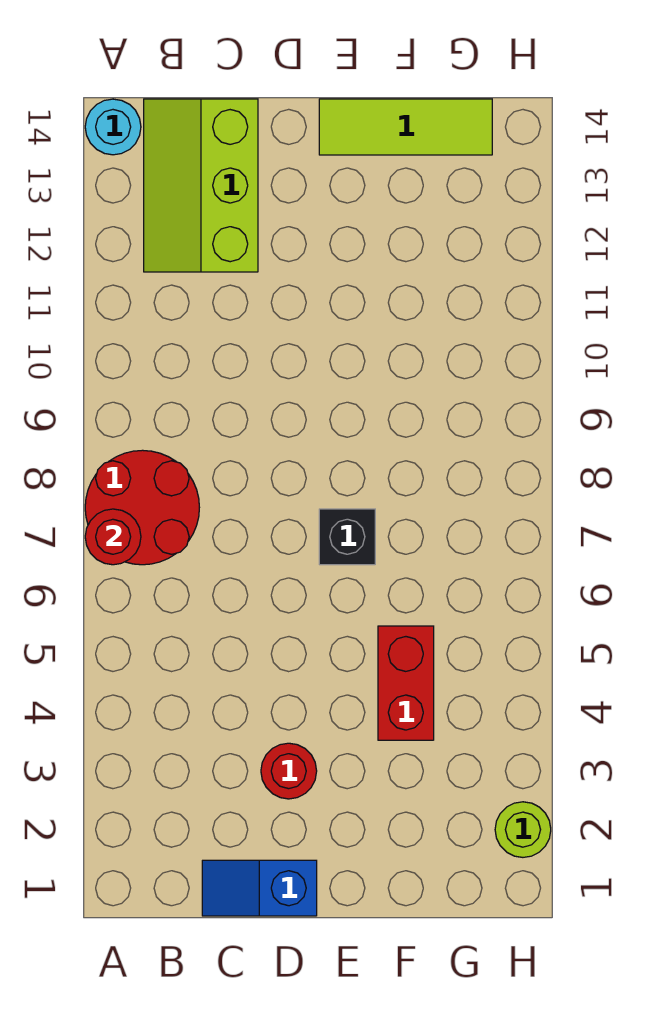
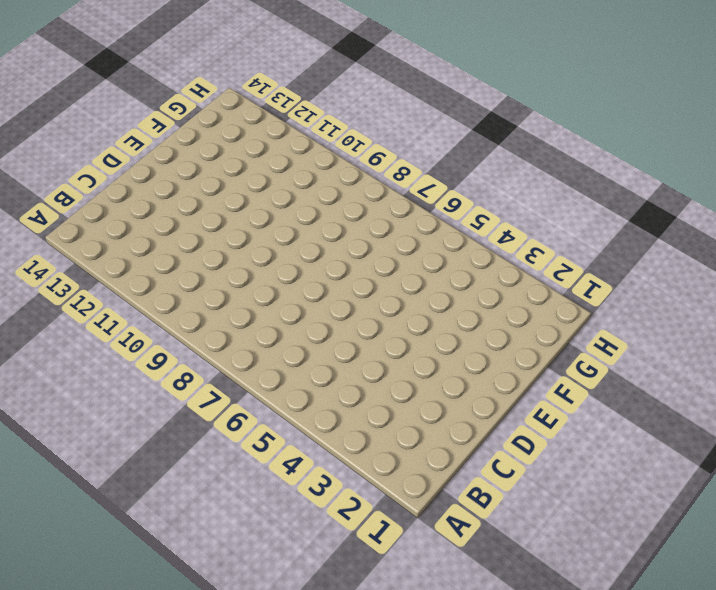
none -> red round brick A7:B8 level 1
none -> cyan round brick A14 level 1

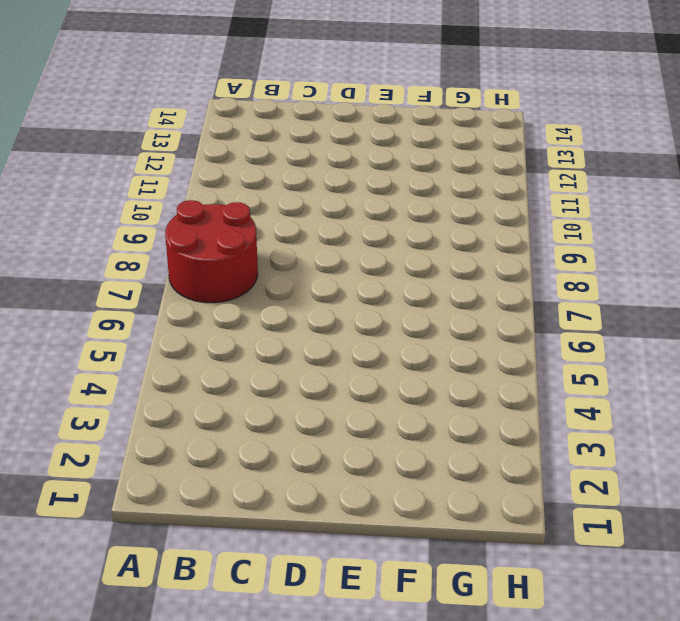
none -> cyan round brick A14 level 1
none -> lime slope B12:C14 level 1 top C

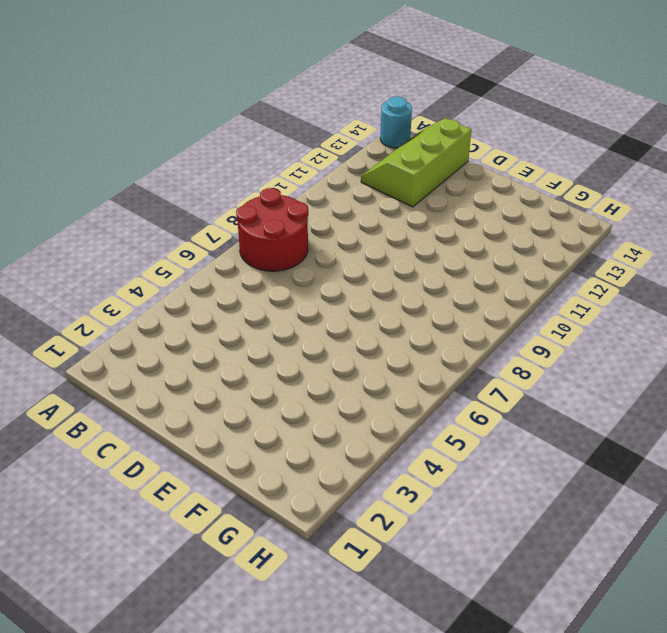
none -> blue slope C1:D1 level 1 top D
none -> red round brick D3 level 1

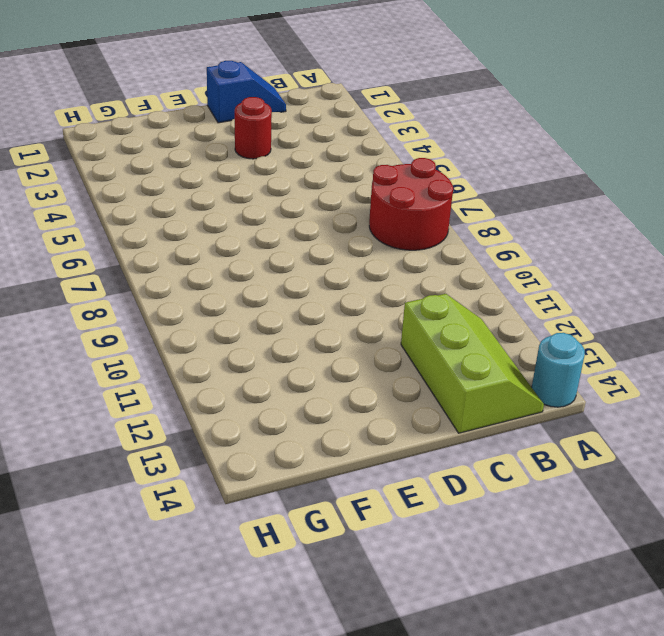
none -> black brick E7 level 1
none -> lime tile E14:G14 level 1

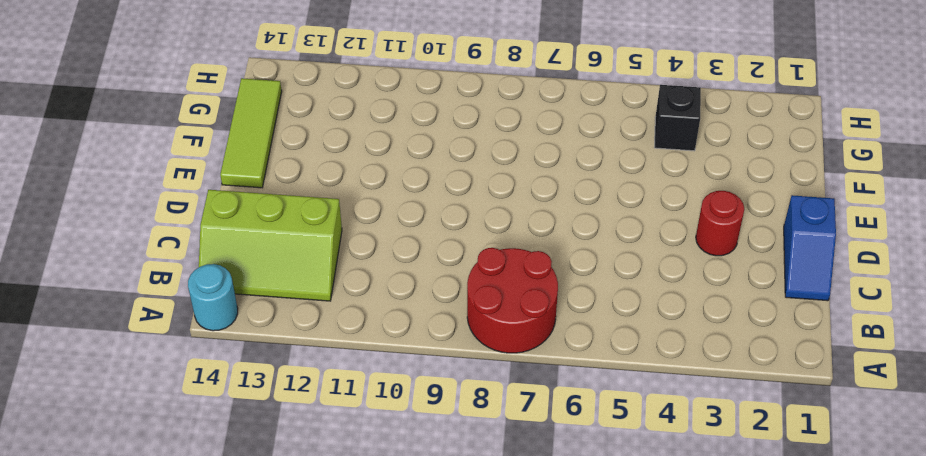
black brick G4 level 1 -> black brick E7 level 1
none -> red brick F4:F5 level 1
none -> lime round brick H2 level 1

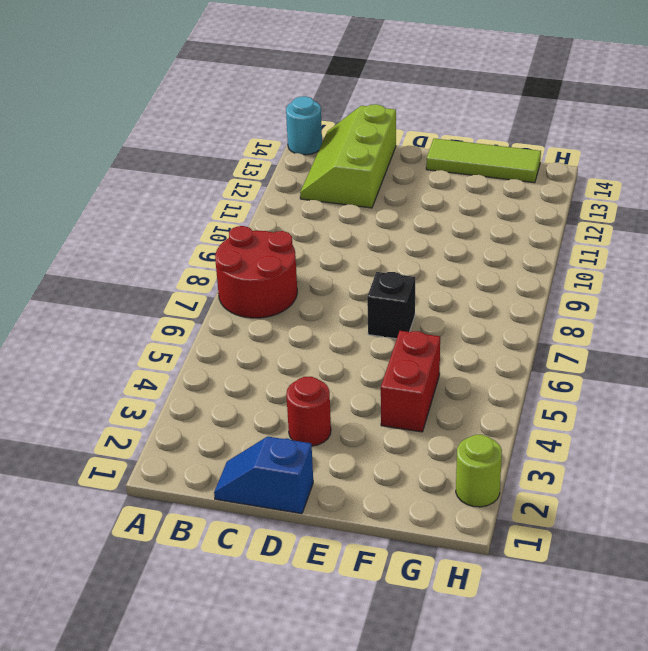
none -> red round brick A7 level 2

